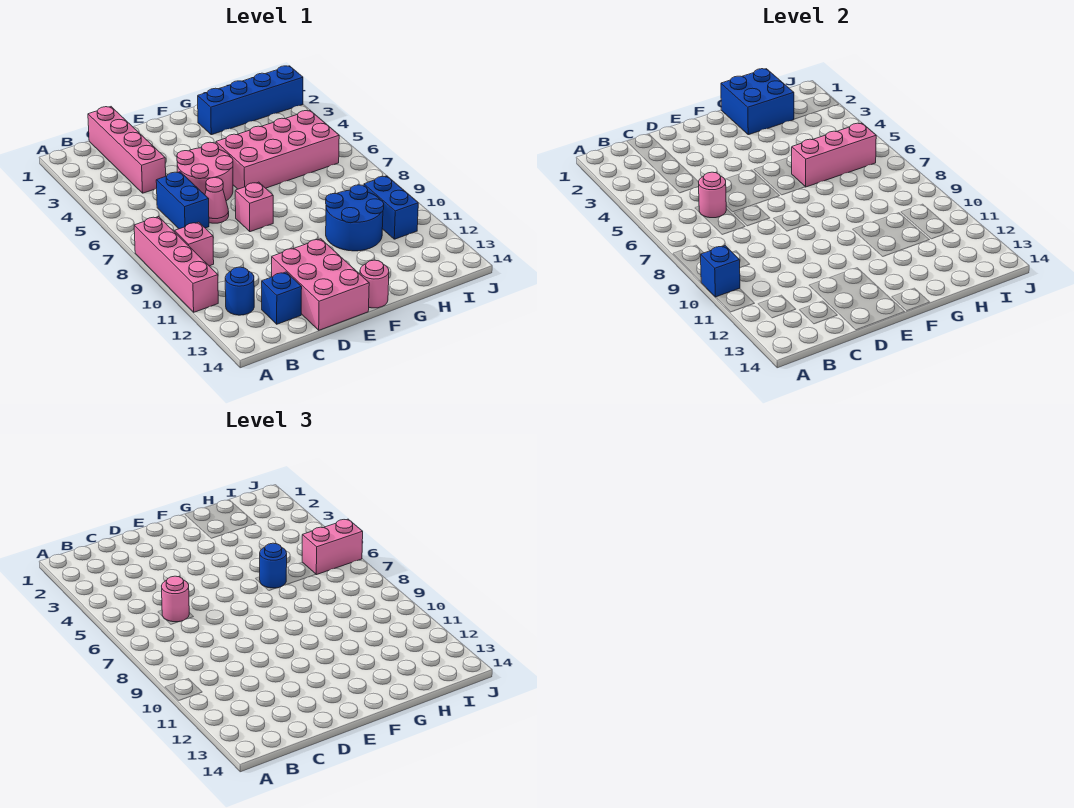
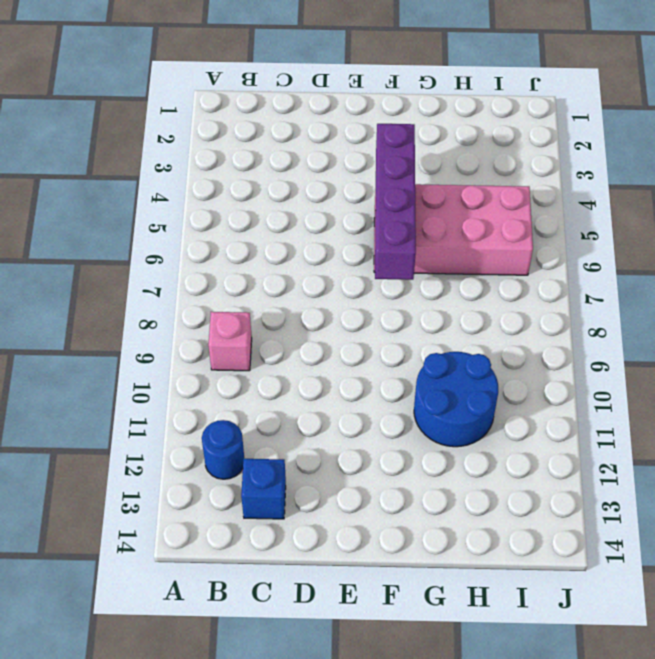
purple brick F4:F7 level 2 -> none
none -> pink brick A8:A11 level 1
none -> pink brick C1:C4 level 1
none -> blue brick C6:C7 level 1

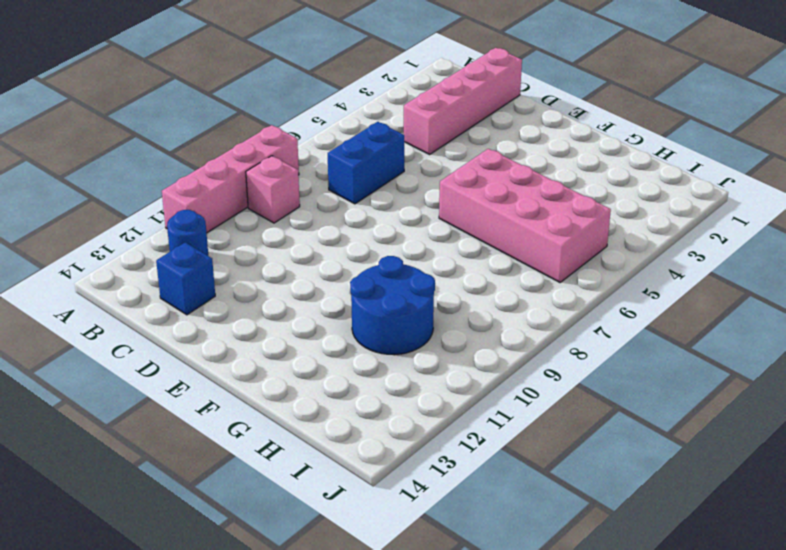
none -> pink round brick D5:E6 level 1
none -> pink cone D7 level 1
none -> pink brick D12:E14 level 1

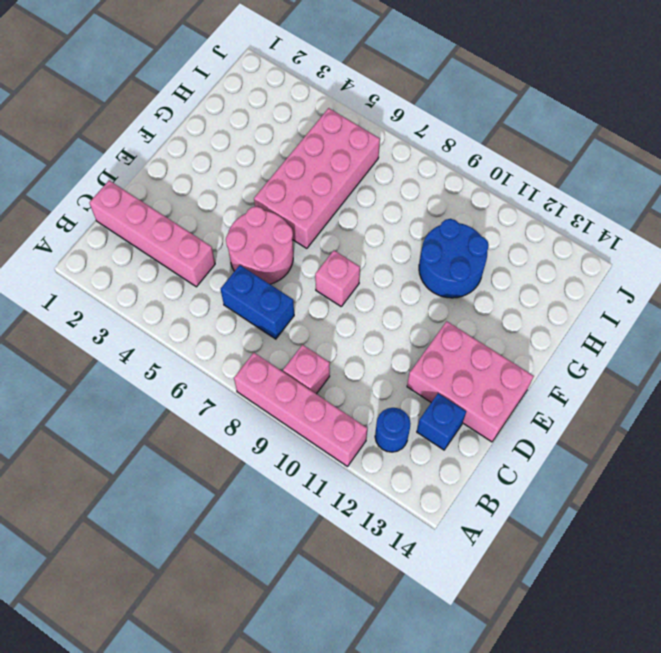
none -> pink cone D7 level 1
none -> pink round brick F14 level 1
none -> blue brick G2:J2 level 1

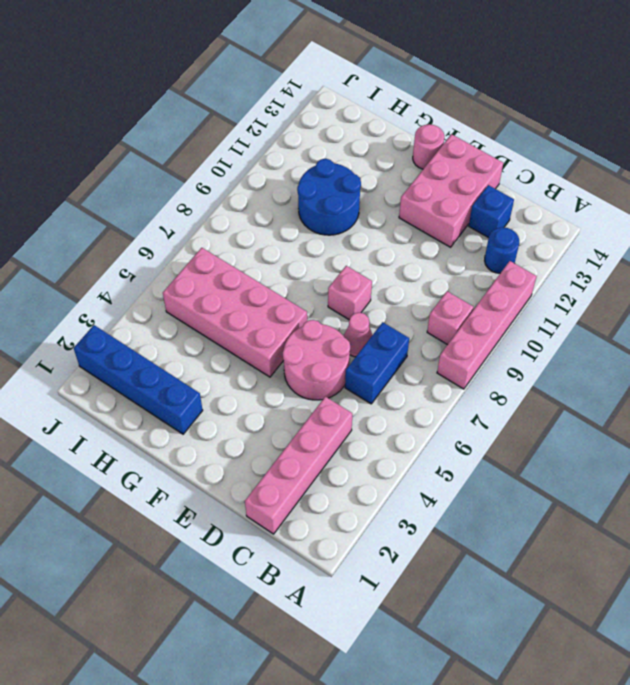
none -> blue brick I10:I11 level 1
none -> blue brick A10 level 2
none -> pink round brick C6 level 2

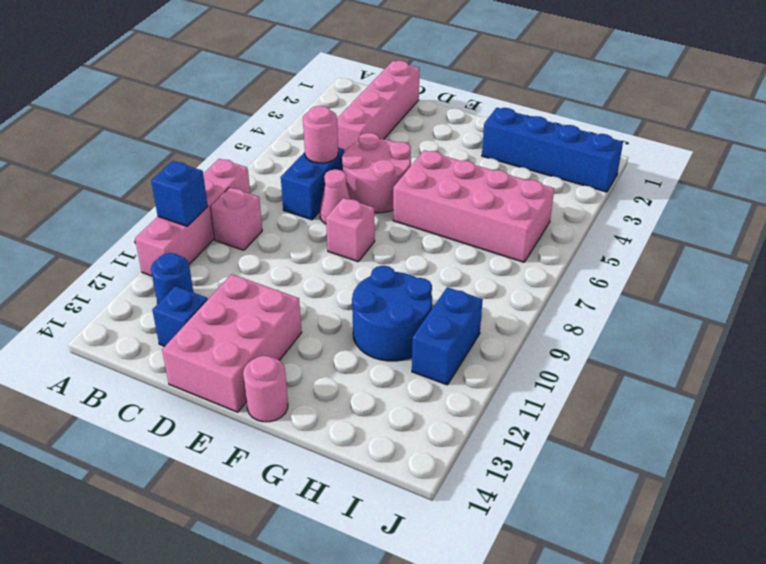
none -> blue brick G1:H2 level 2
none -> pink brick G6:I6 level 2
none -> pink round brick C6 level 3

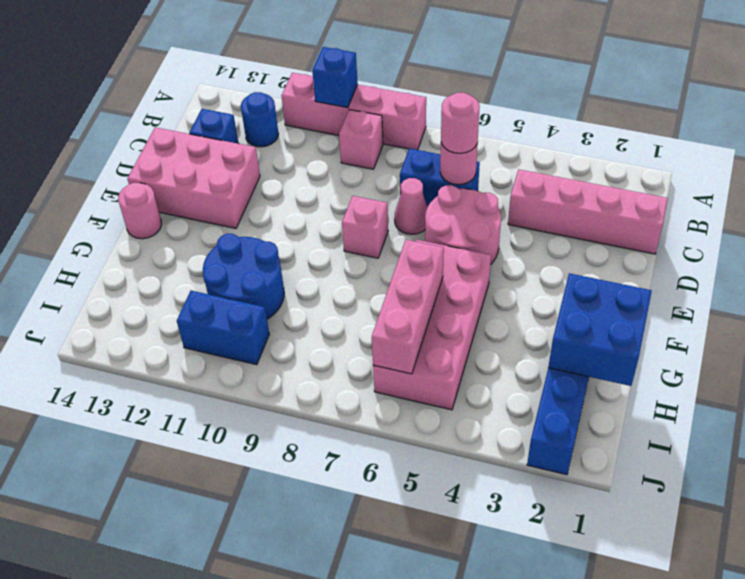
none -> blue round brick G6 level 3
none -> pink brick I6:J6 level 3

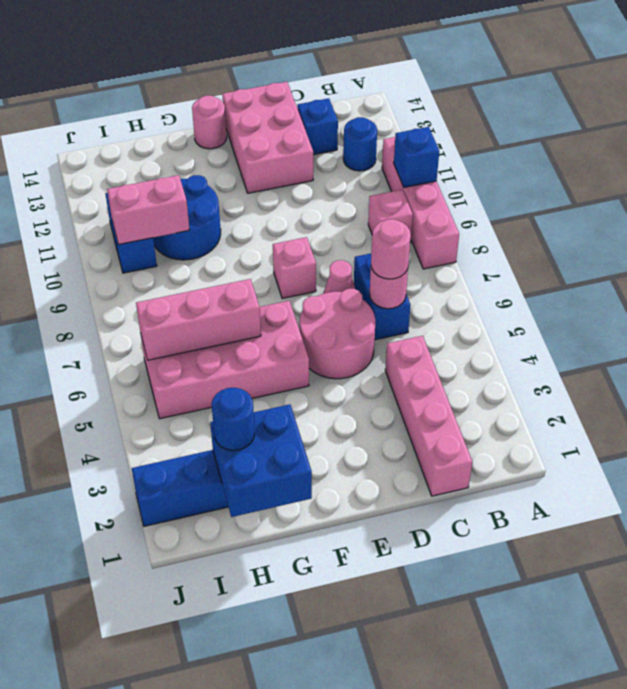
blue round brick H2 level 3 -> blue round brick G6 level 3
pink brick H10:I10 level 2 -> pink brick I6:J6 level 3

